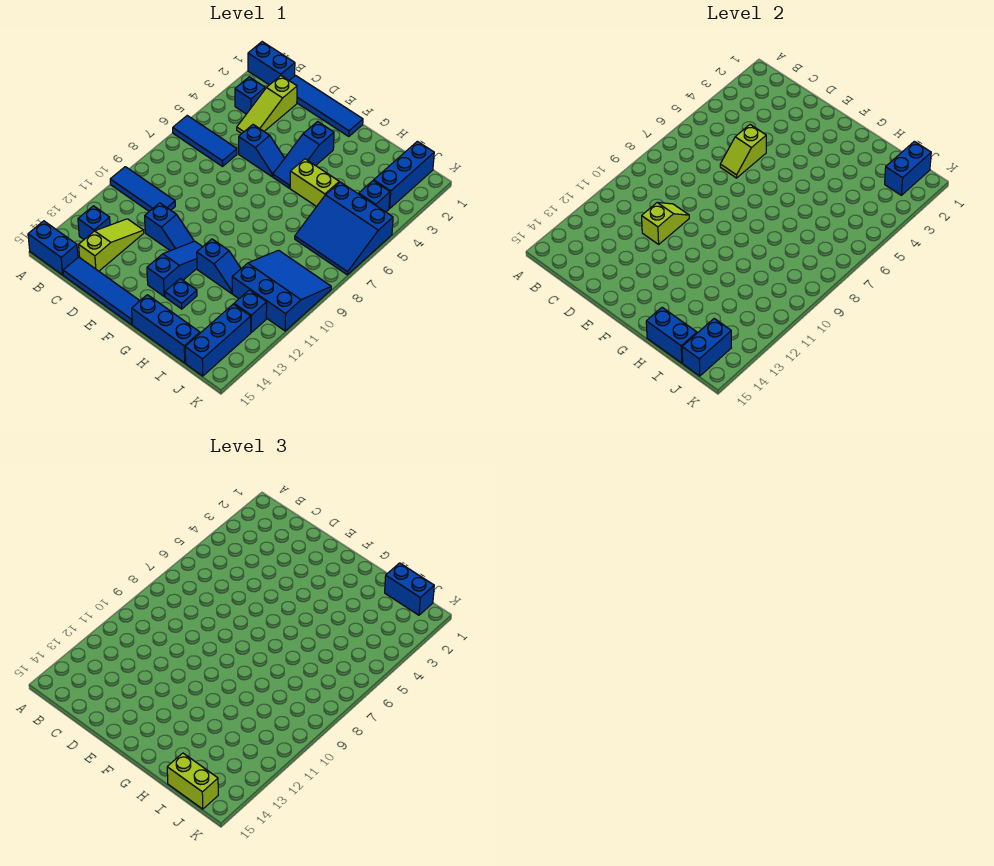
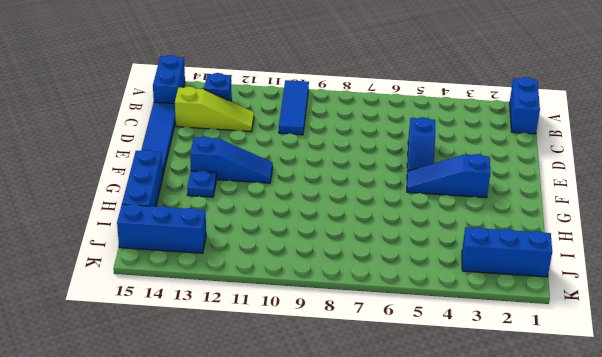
none -> blue tile A6:C6 level 1
none -> blue brick B3 level 1
none -> blue tile C1:F1 level 1
none -> lime slope C2:C4 level 1 top 2

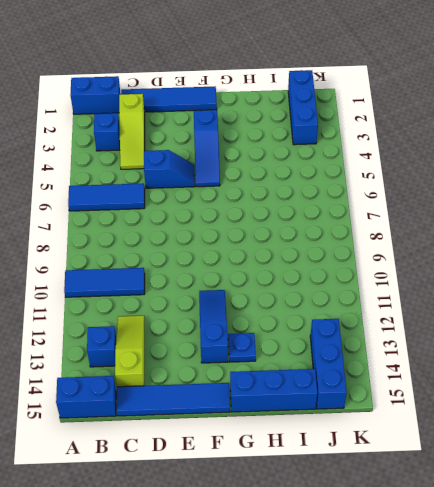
none -> blue slope D11:E11 level 1 top D
none -> lime brick G5:H5 level 1
none -> blue slope G11:H11 level 1 top G
none -> blue slope I5:K7 level 1 top 5

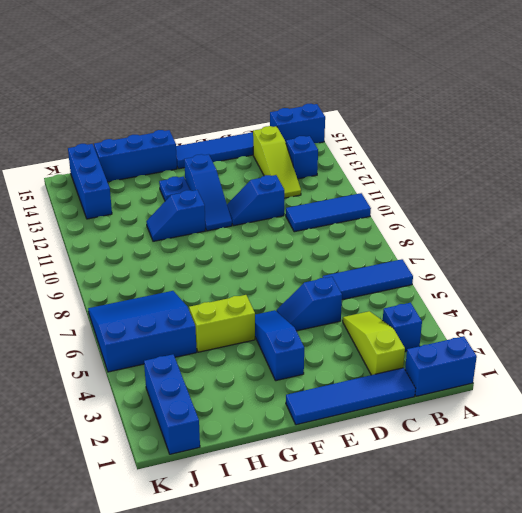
none -> blue slope I9:K11 level 1 top 11
none -> blue brick J4 level 1
none -> blue brick J12 level 1
none -> lime slope D5:D6 level 2 top 5

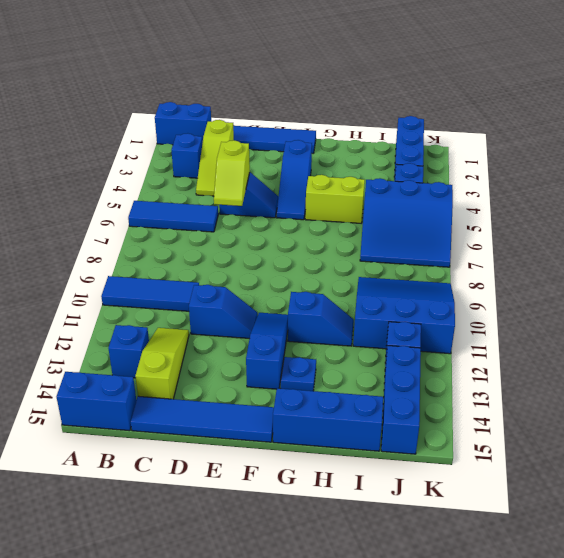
none -> lime slope D10:D11 level 2 top 11
none -> blue brick H15:I15 level 2
none -> blue brick J1:J2 level 2
none -> blue brick J14:J15 level 2

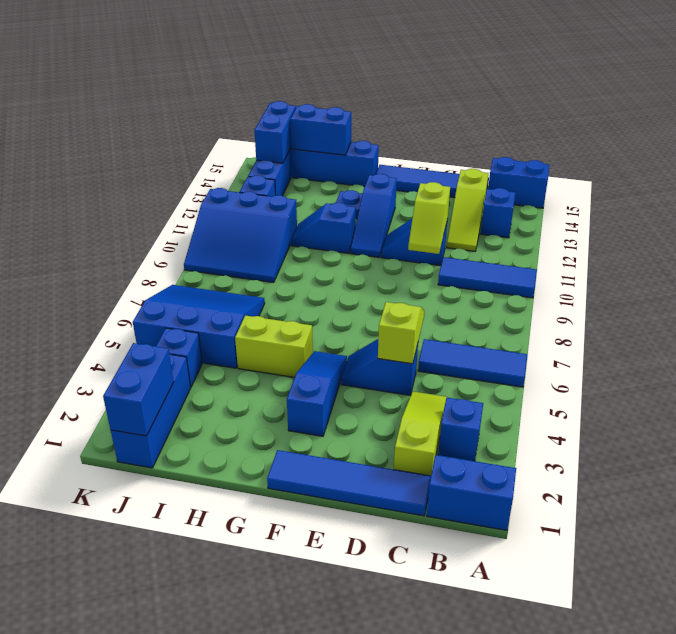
none -> blue brick I1:J1 level 3
none -> lime brick I15:J15 level 3

